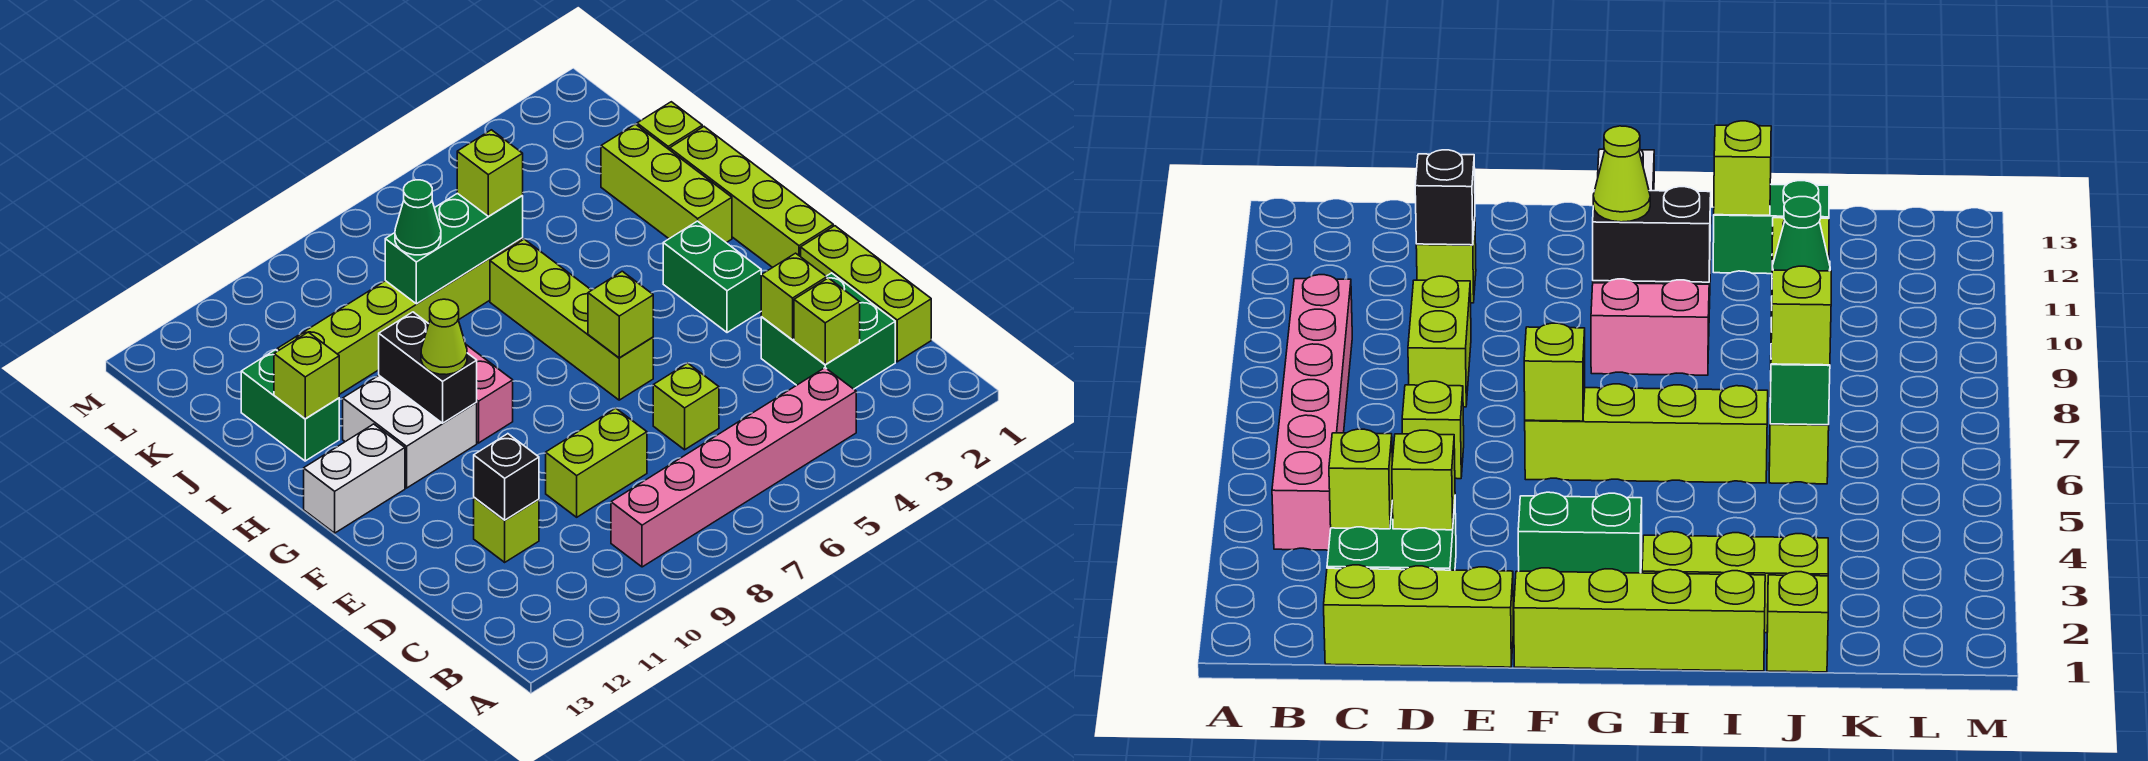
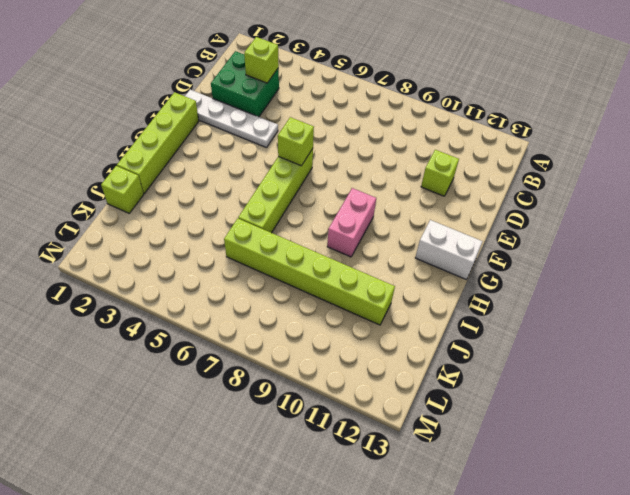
white plate E1:E4 level 1 -> lime brick C1:E1 level 1
none -> pink brick B4:B9 level 1
none -> lime brick D6 level 1
none -> lime brick D8:D9 level 1

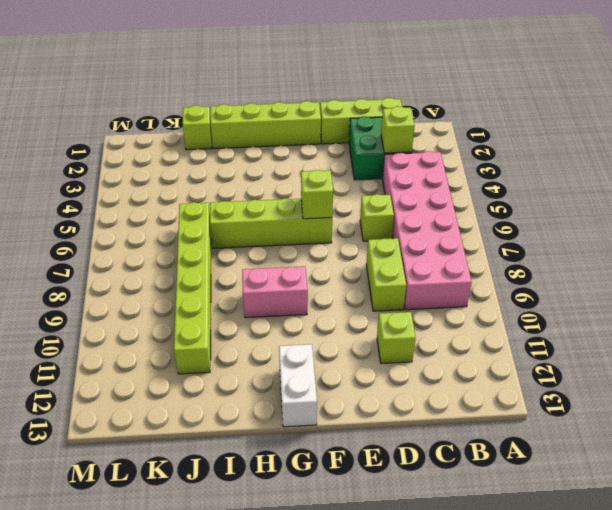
pink brick B4:C9 level 1 -> pink brick B4:B9 level 1
none -> green brick F3:G3 level 1
none -> white brick G10:H11 level 1
none -> lime brick H2:J2 level 1

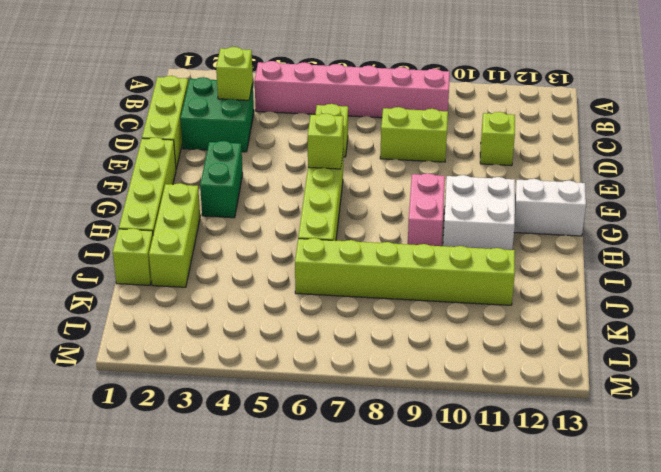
none -> green brick I12:J12 level 1
none -> lime brick D3 level 2
none -> black brick D11 level 2

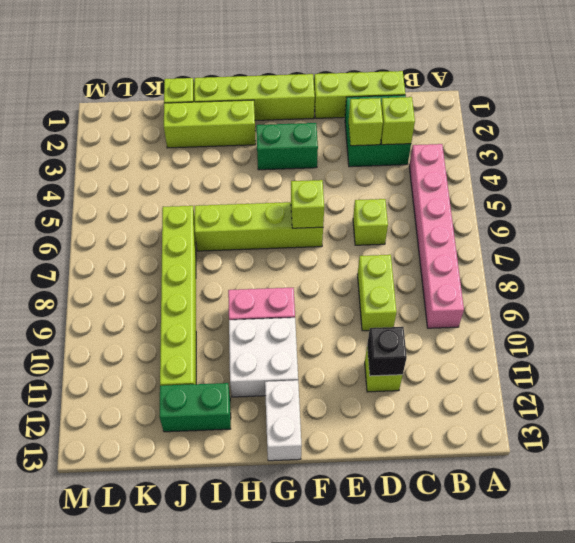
none -> black brick G10:H10 level 2
none -> lime brick I12 level 2
none -> green brick J6:J8 level 2

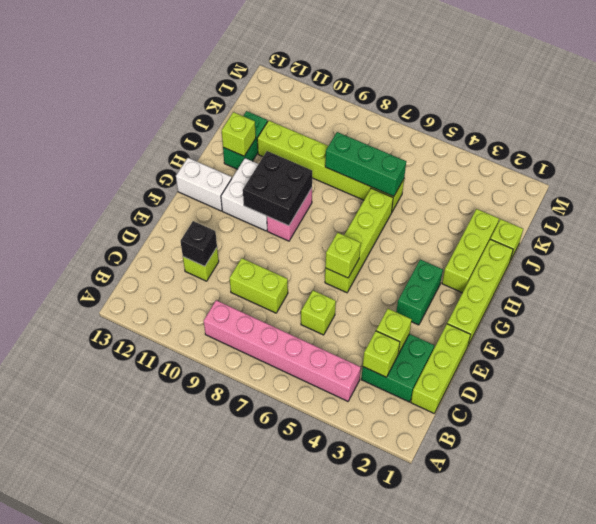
black brick G9:H10 level 2 -> black brick G10:H10 level 2
none -> lime cone G10 level 3
none -> lime brick J6 level 3
none -> green cone J8 level 3

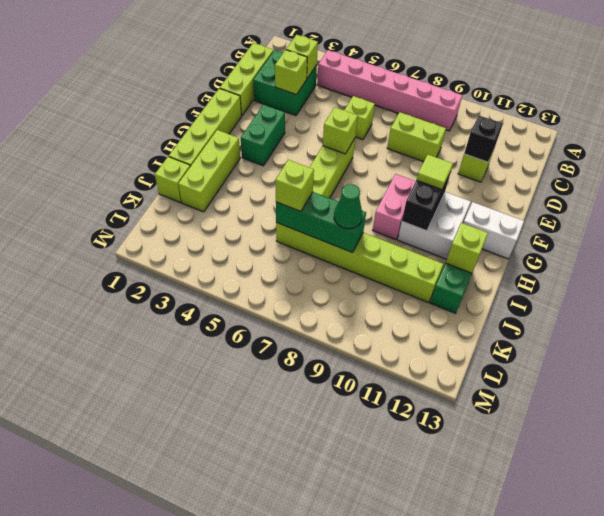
lime tile G10 level 3 -> lime cone G10 level 3

